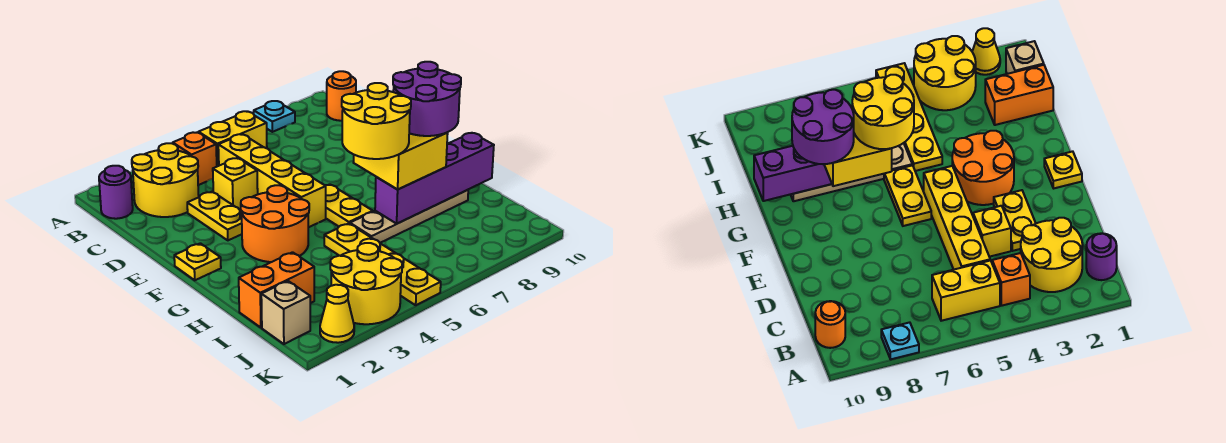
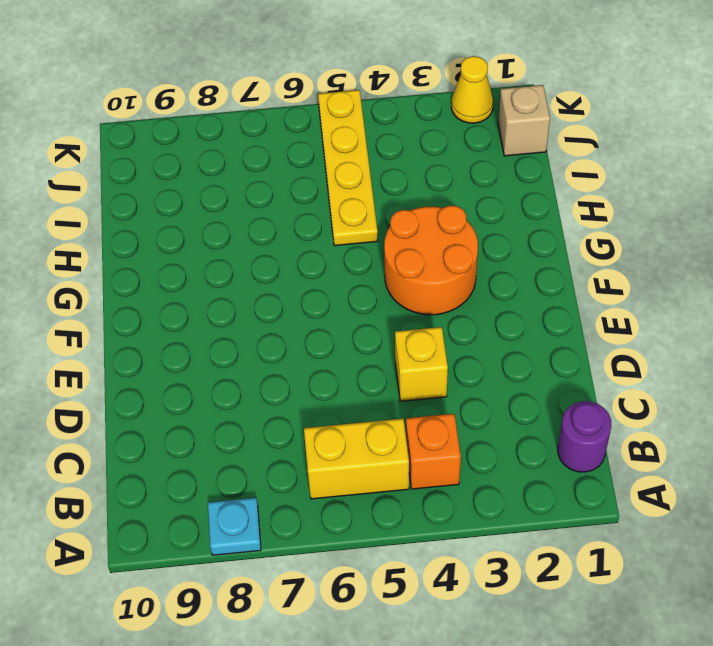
none -> yellow round brick B2:C3 level 1
none -> orange round brick B10 level 1
none -> yellow brick C5:F5 level 1

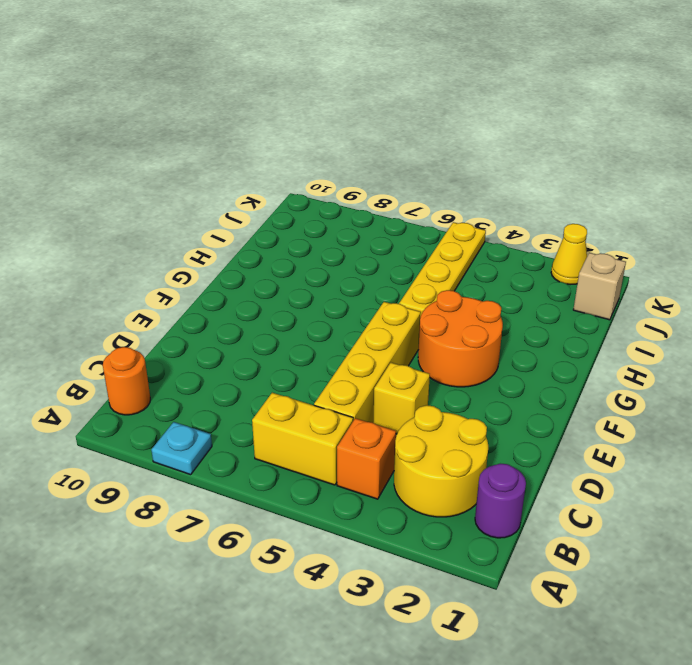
none -> yellow plate D3:E3 level 1
none -> yellow plate F1 level 1
none -> yellow plate F6:G6 level 1

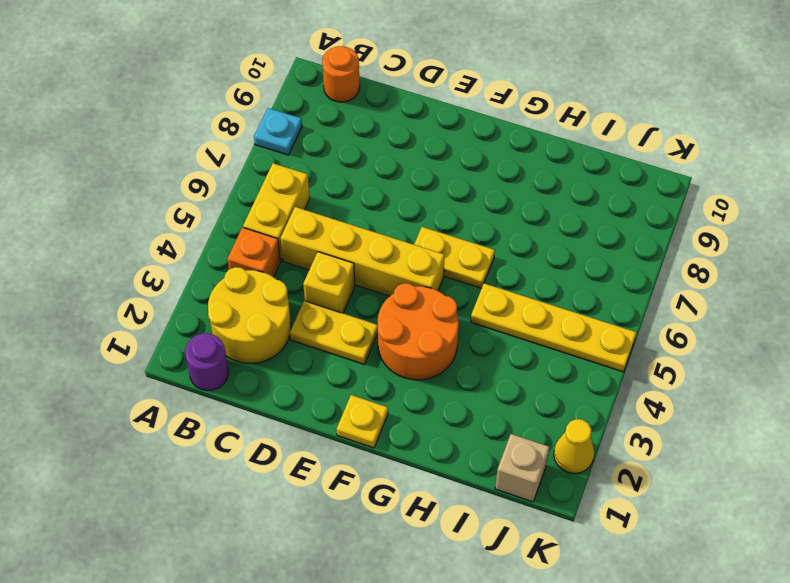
none -> tan plate H6:H9 level 1
none -> orange brick I1:I2 level 1
none -> yellow round brick J3:K4 level 1

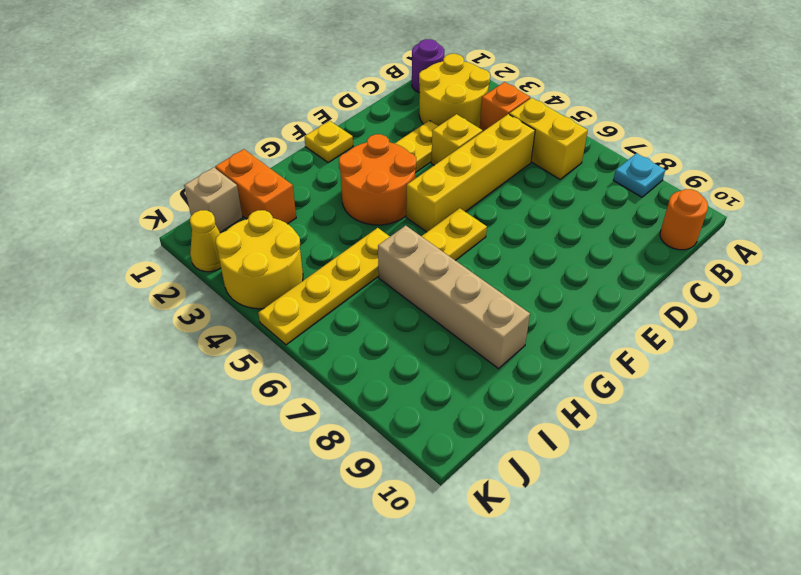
tan brick H6:H9 level 1 -> tan plate H6:H9 level 1
none -> purple brick H7:H10 level 2
none -> yellow brick G7:H8 level 3
none -> yellow round brick G6:H7 level 4

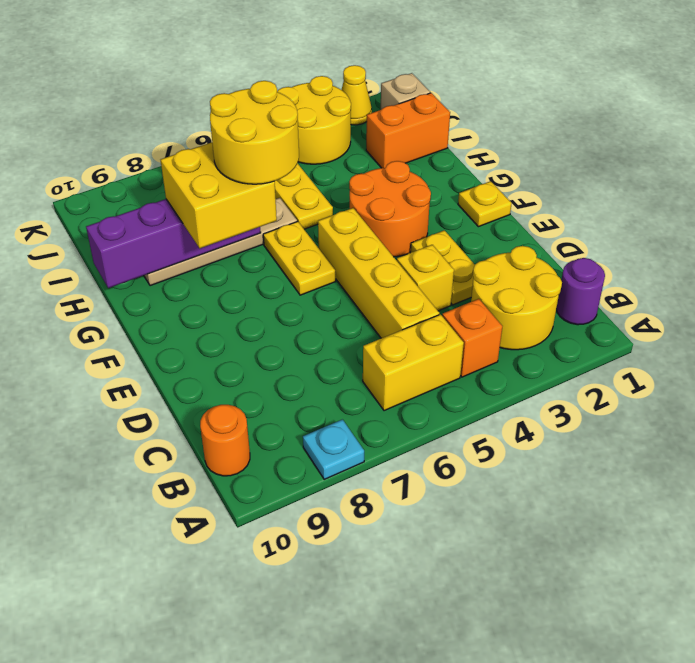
none -> purple round brick G8:H9 level 4

